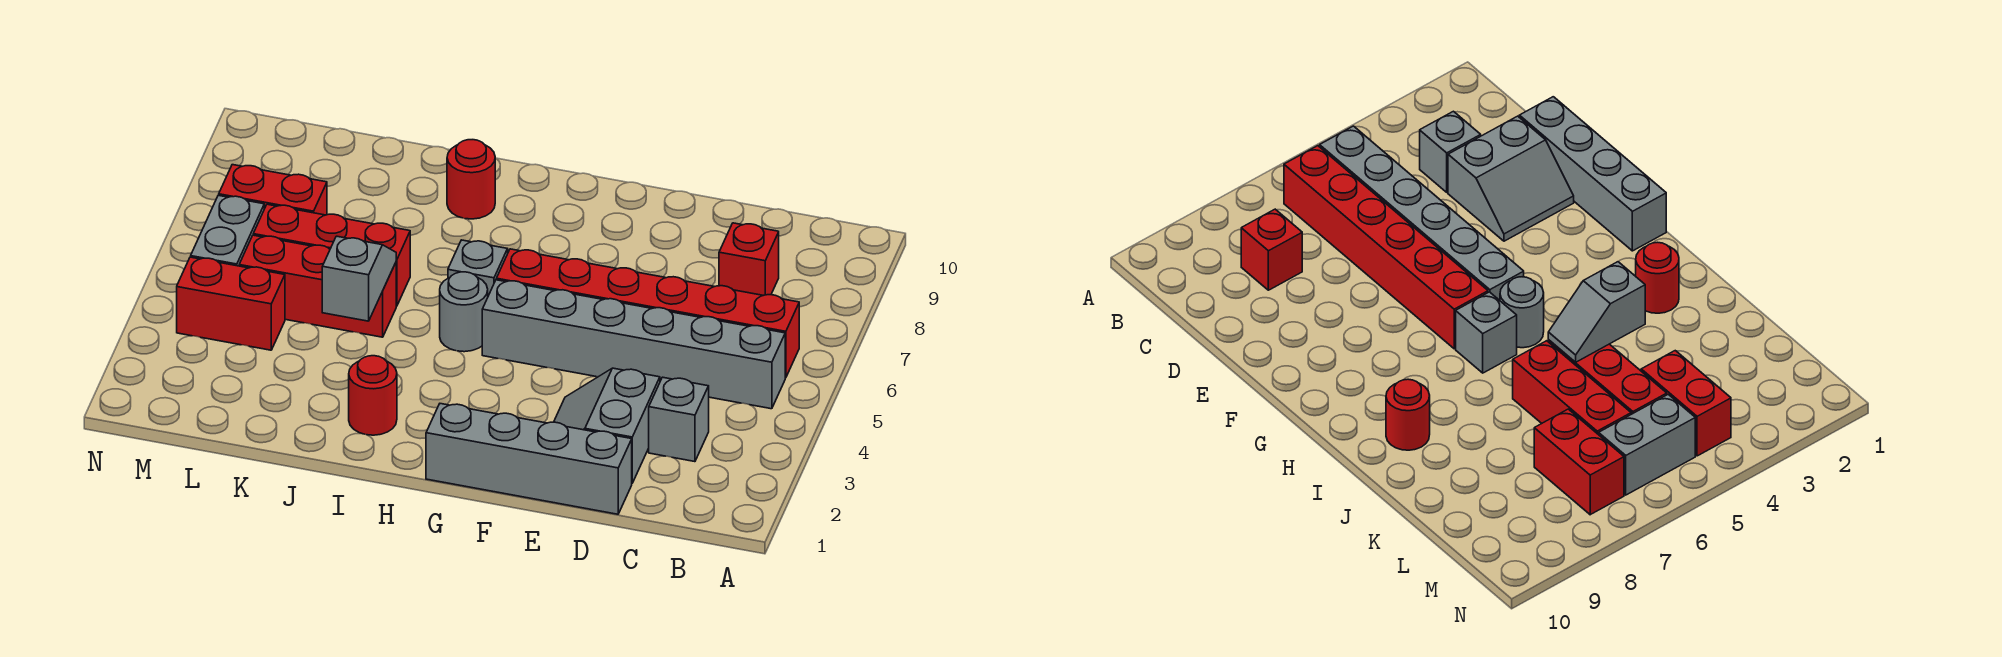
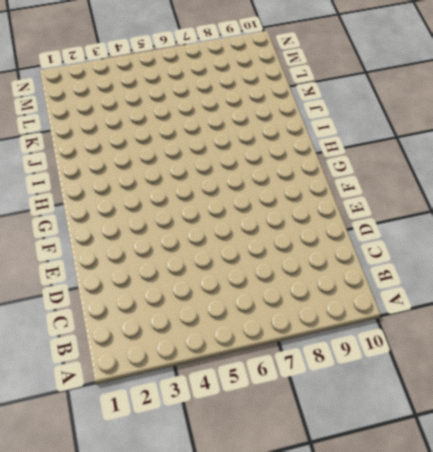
none -> grey brick B5:G5 level 1
none -> red brick B6:G6 level 1
none -> grey brick C3 level 1

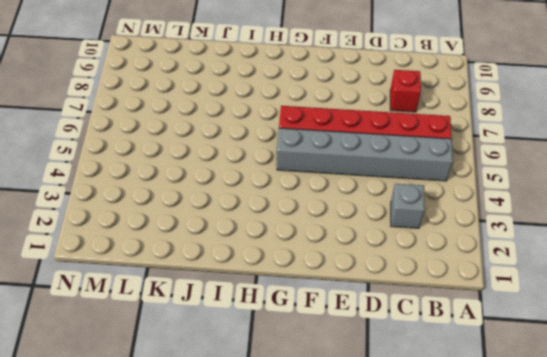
none -> grey brick D1:G1 level 1
none -> grey slope D2:E3 level 1 top D
none -> grey round brick H5 level 1

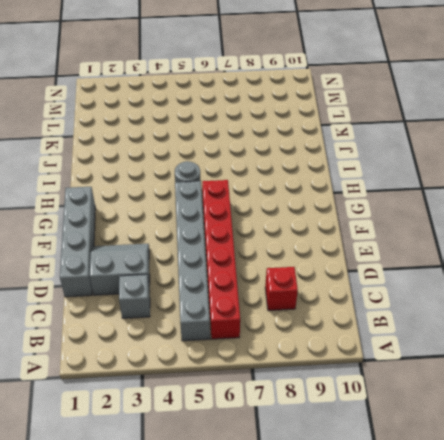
none -> grey brick H6 level 1
none -> red round brick I2 level 1
none -> red round brick I9 level 1

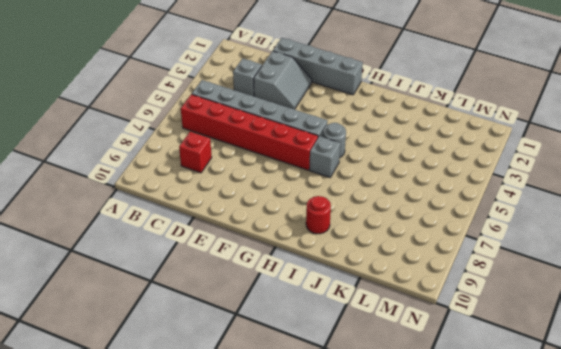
none -> red round brick I2 level 1
none -> red brick J5:L5 level 1
none -> red brick J6:L6 level 1

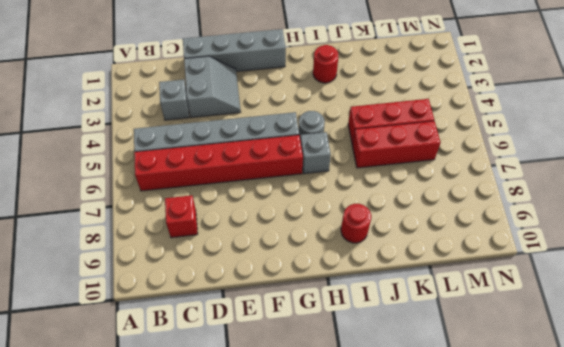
none -> red brick L4:M4 level 1
none -> red brick L7:M7 level 1
none -> grey brick M5:M6 level 1

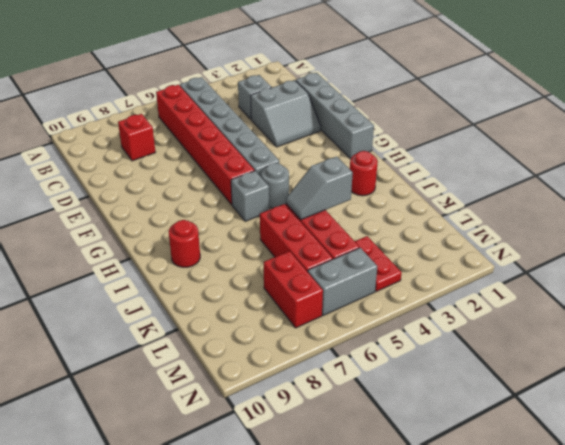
red plate L4:M4 level 1 -> red brick L4:M4 level 1

